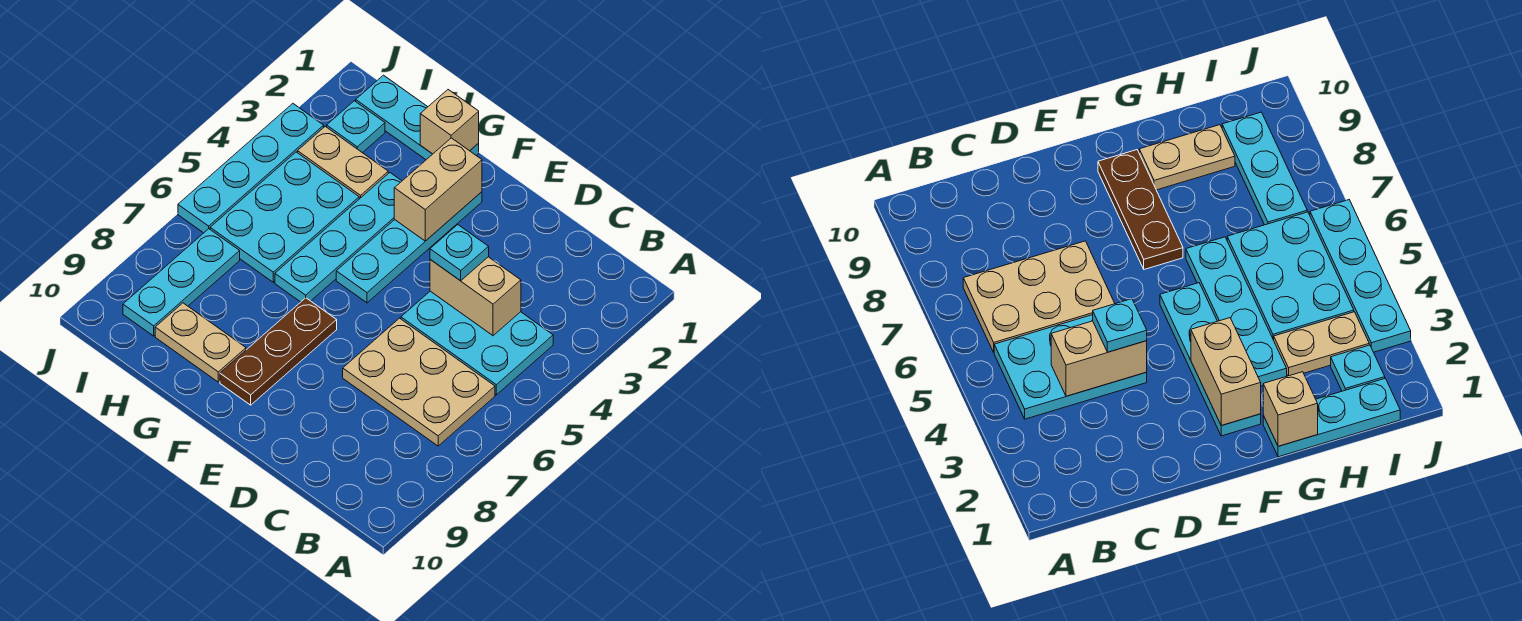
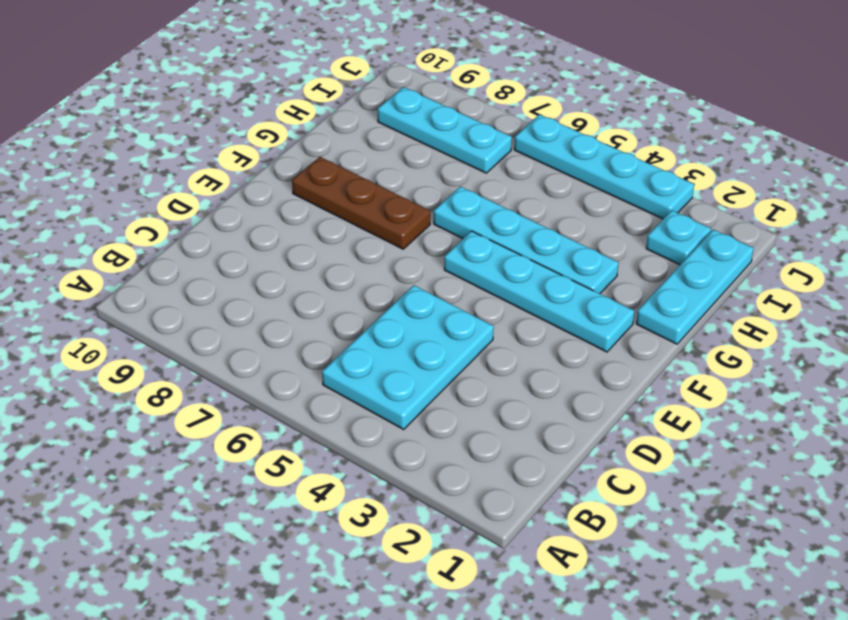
none -> tan plate B6:D7 level 1
none -> tan plate G9:H9 level 1
none -> tan plate H3:I3 level 1

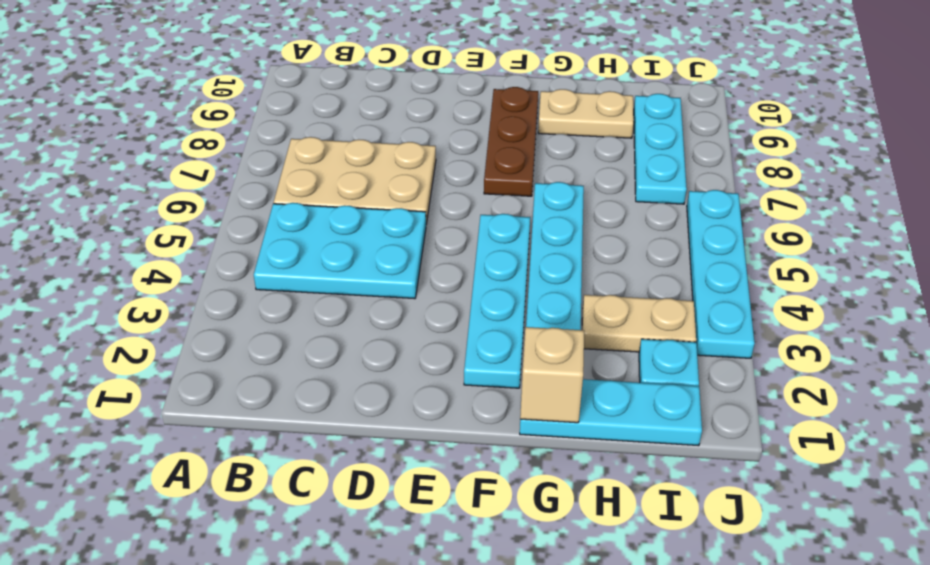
none -> cyan plate H4:I6 level 1
none -> tan brick C4:D4 level 2
none -> tan brick F2:F3 level 2

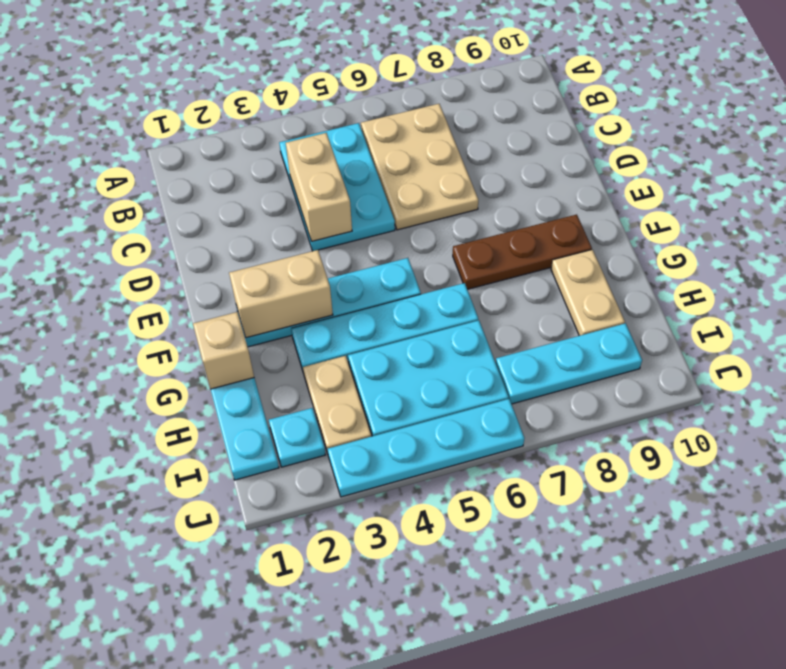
none -> cyan plate D4 level 3

